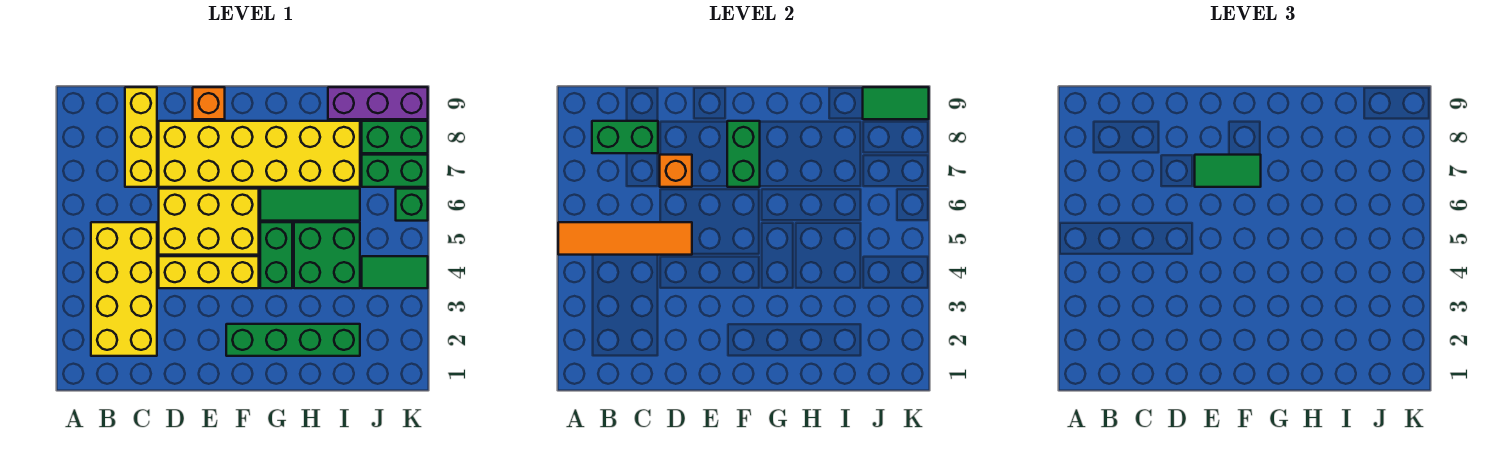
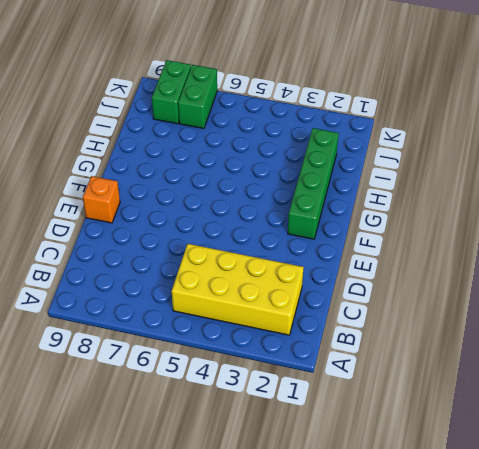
none -> yellow brick C7:C9 level 1
none -> yellow brick D4:F4 level 1
none -> yellow brick D5:F6 level 1

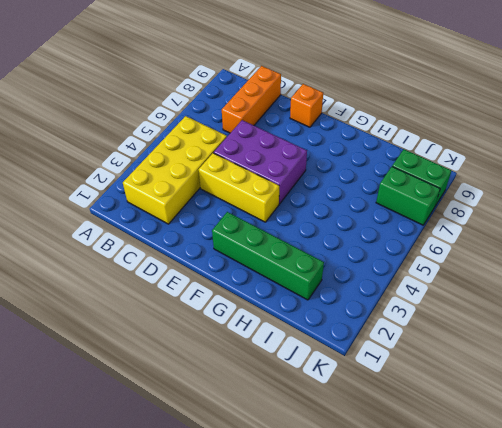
orange brick C7:C9 level 1 -> yellow brick C7:C9 level 1
purple brick D5:F6 level 1 -> yellow brick D5:F6 level 1
none -> yellow brick D7:I8 level 1
none -> green brick G4:G5 level 1
none -> green tile G6:I6 level 1

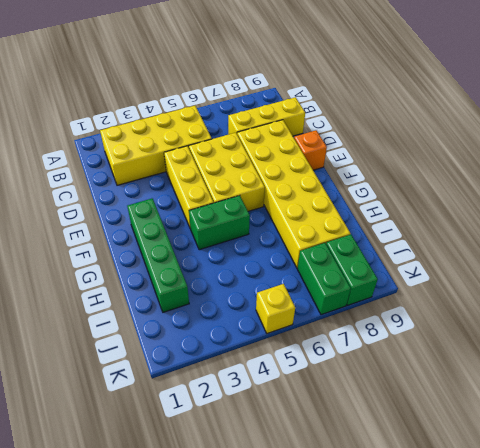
yellow brick K5 level 1 -> none
none -> green tile G6:I6 level 1
none -> green brick H4:I5 level 1
none -> purple brick I9:K9 level 1

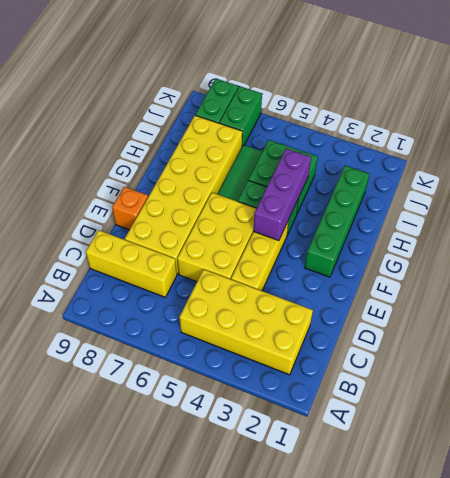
purple brick F4:H4 level 2 -> purple brick I9:K9 level 1
none -> green tile J4:K4 level 1
none -> green brick K6 level 1
none -> orange tile A5:D5 level 2

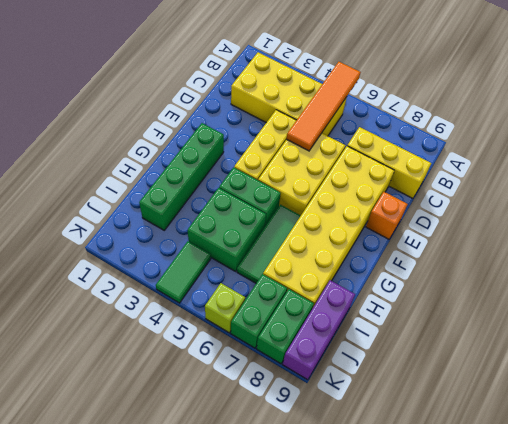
lime brick K6 level 1 -> green brick K6 level 1
none -> green brick B8:C8 level 2
none -> orange brick D7 level 2
none -> green brick F7:F8 level 2

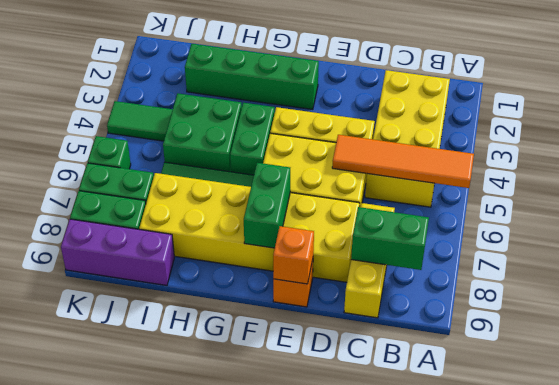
orange brick E9 level 2 -> orange brick D7 level 2
none -> green tile J9:K9 level 2
none -> green tile E7:F7 level 3

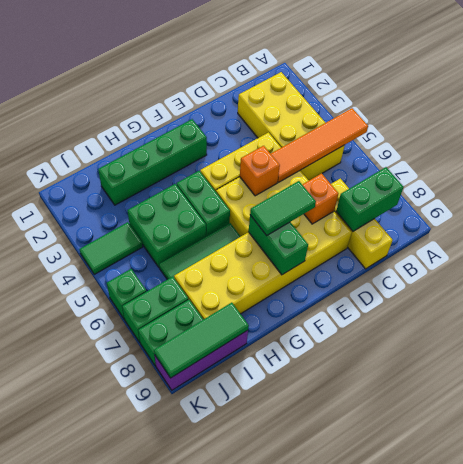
orange brick E5 level 2 -> orange brick E9 level 1
green tile I9:K9 level 2 -> green tile J9:K9 level 2

